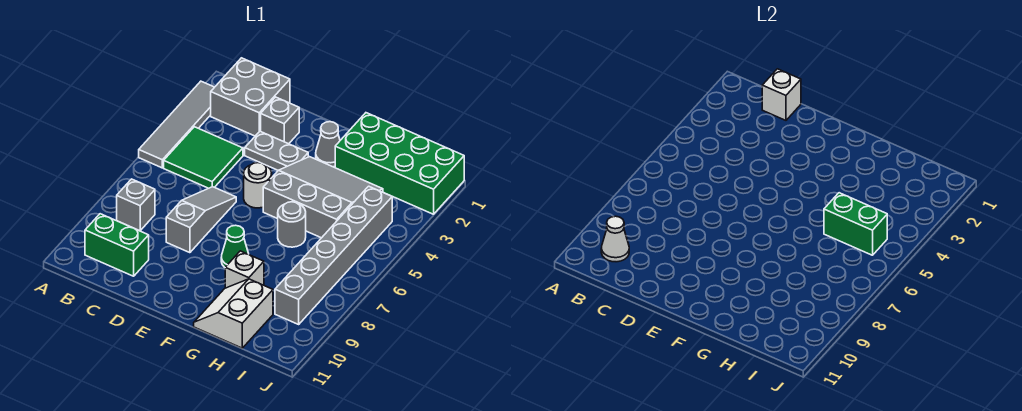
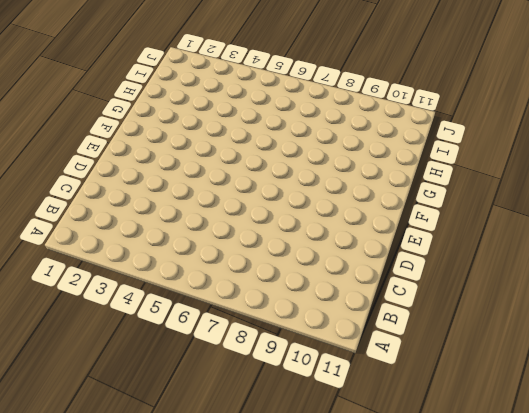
none -> grey tile A2:A5 level 1
none -> grey brick B1:C2 level 1
none -> green tile B4:C5 level 1

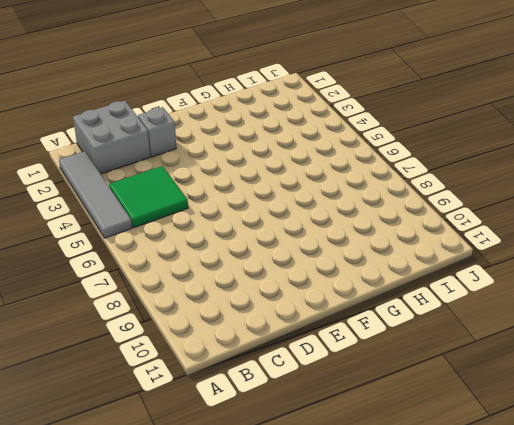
none -> grey brick B8 level 1
none -> green brick B10:C10 level 1
none -> grey plate D3:E3 level 1

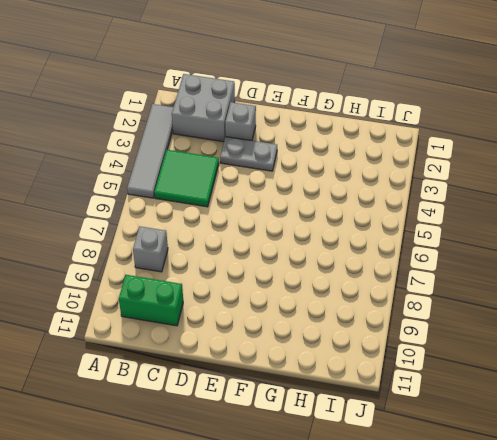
none -> grey slope D6:D8 level 1 top 8
none -> white round brick E5 level 1
none -> grey cone F2 level 1

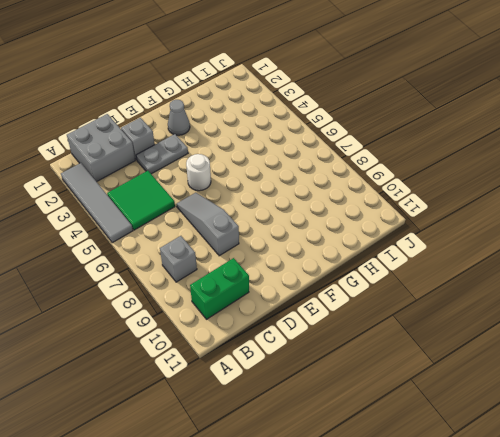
none -> grey slope F3:H5 level 1 top 5
none -> green cone F8 level 1
none -> green brick G1:J2 level 1

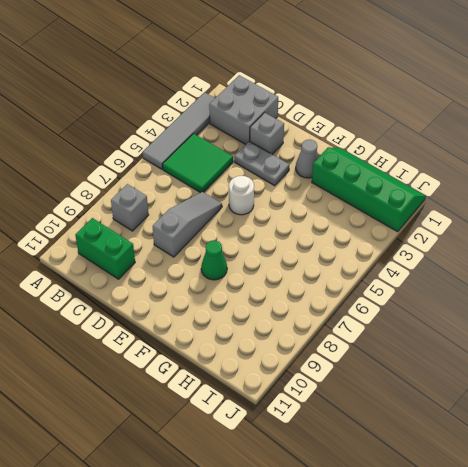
green slope G1:J2 level 1 top 2 -> green brick G1:J2 level 1
none -> grey slope F3:H5 level 1 top 5
none -> grey round brick G6 level 1
none -> white brick G9 level 1

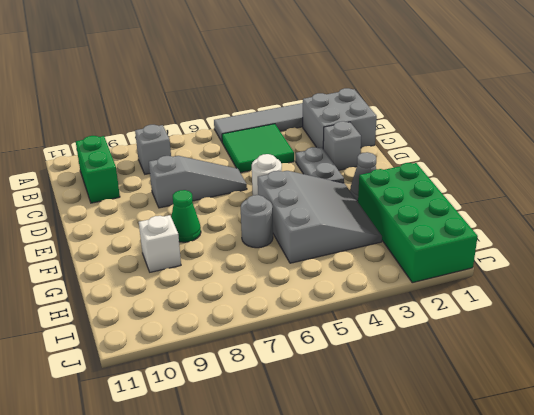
none -> white slope G10:H11 level 1 top H
none -> grey brick I4:I9 level 1
none -> white cone B10 level 2

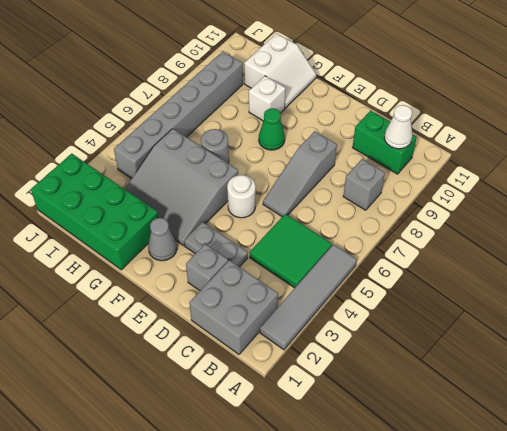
none -> white brick C1 level 2
none -> green brick H5:I5 level 2

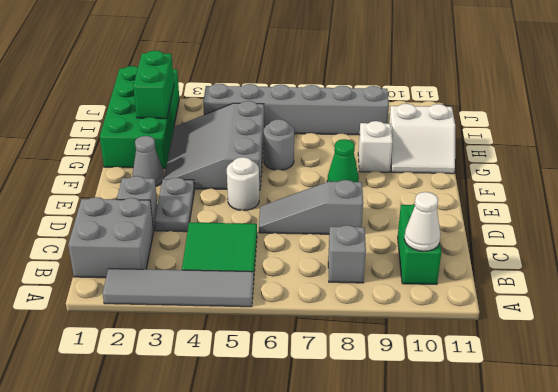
green brick H2:I2 level 2 -> green brick H5:I5 level 2
none -> white brick C1 level 2

